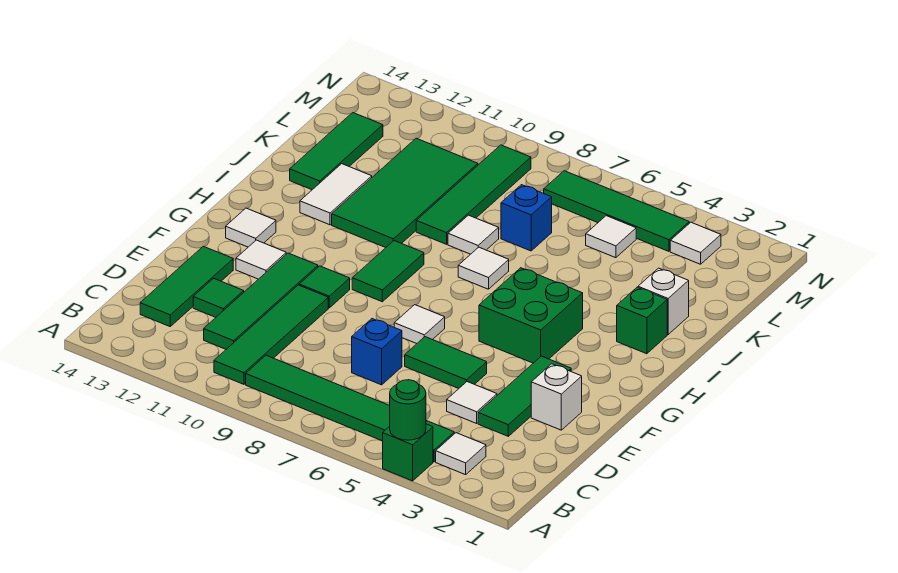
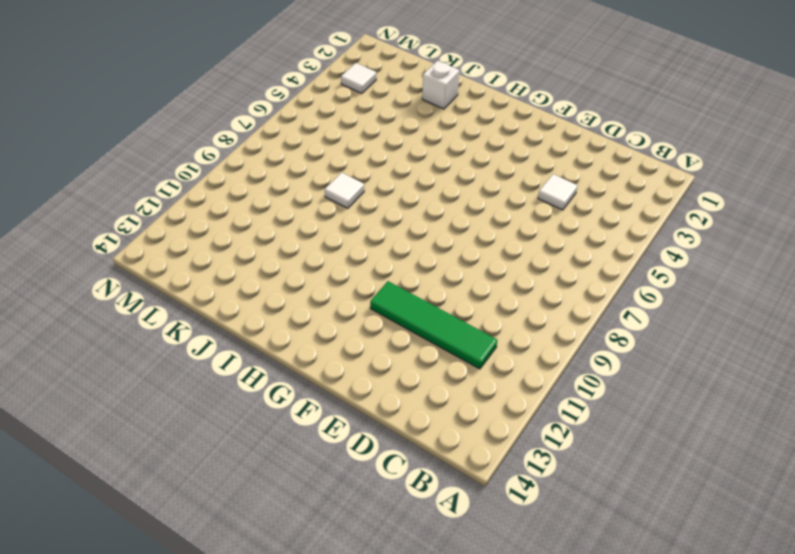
none -> green brick A4 level 1
none -> white tile B3 level 1
none -> green tile B4:B9 level 1
none -> green tile B10:E10 level 1

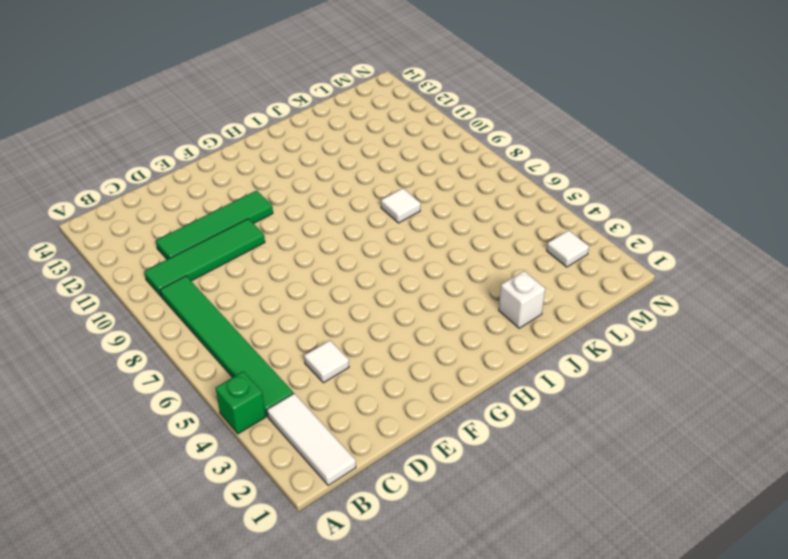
white tile B1:B3 level 1 -> white tile B3 level 1
none -> green tile C13:E13 level 1
none -> green tile D3:F3 level 1
none -> blue brick D7 level 1
none -> green tile D12 level 1

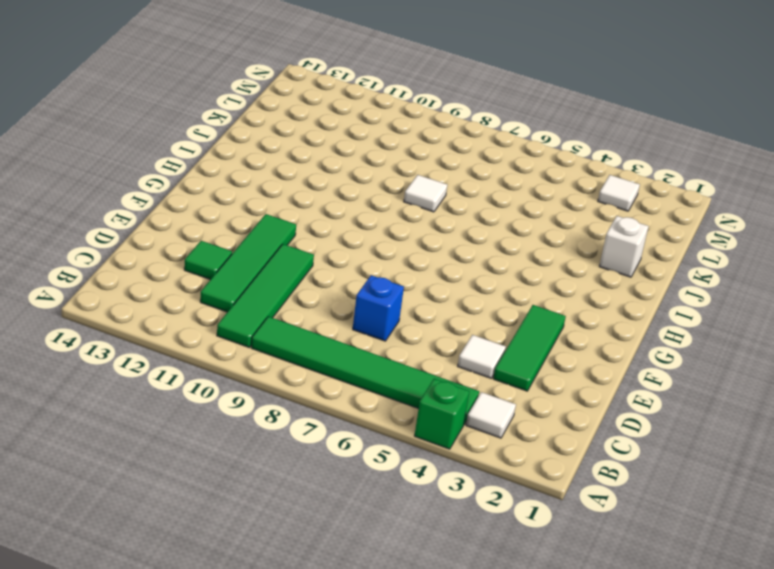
none -> green tile C13:E13 level 1
none -> white brick E2 level 1
none -> green tile E5:E6 level 1
none -> white tile F7 level 1

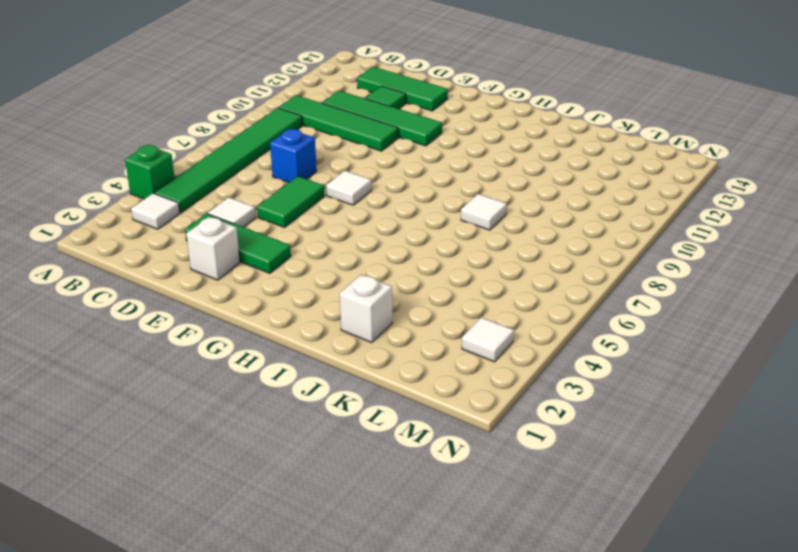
none -> green tile F10 level 1
none -> white tile F12 level 1
none -> green brick G4:H5 level 1
none -> green tile G9:H9 level 1

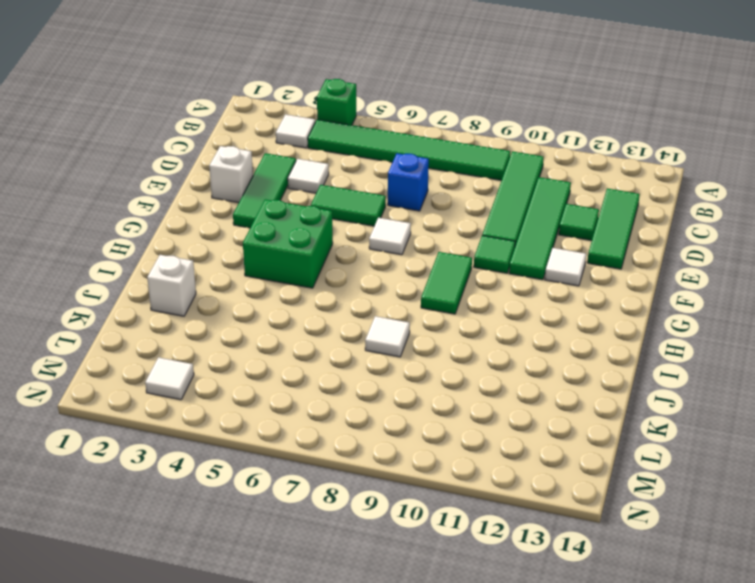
none -> white tile G13 level 1
none -> green brick I2 level 1
none -> white tile I7 level 1
none -> green tile I10:L11 level 1

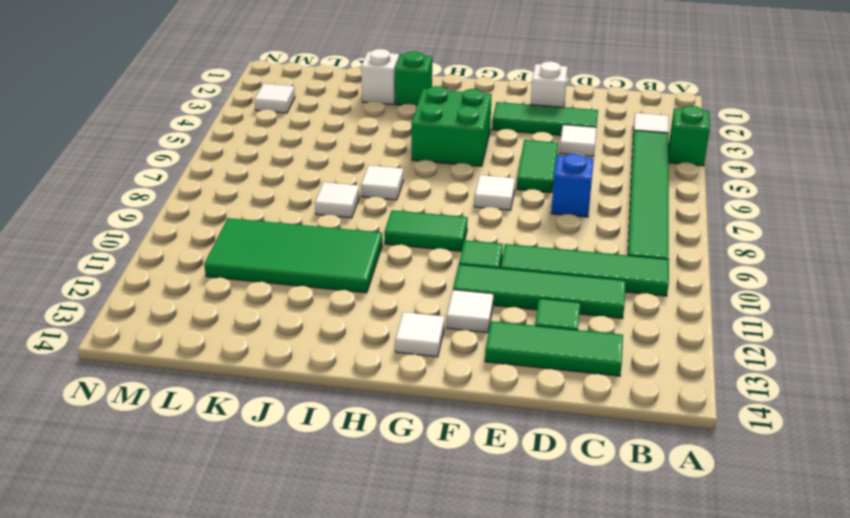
none -> white tile I12:J12 level 1
none -> green tile J9:M9 level 1
none -> green tile J13:L13 level 1
none -> blue brick K7 level 1

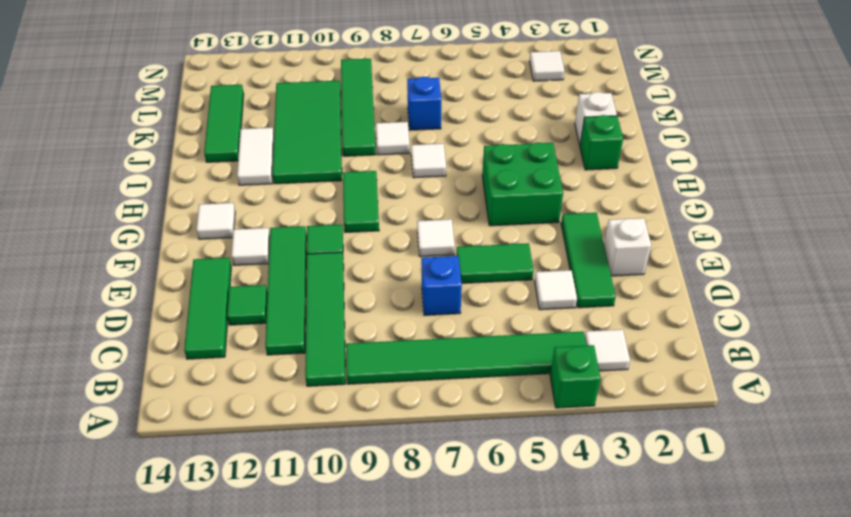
none -> white tile L5 level 1
none -> green tile M4:M7 level 1
none -> green round brick A4 level 2

